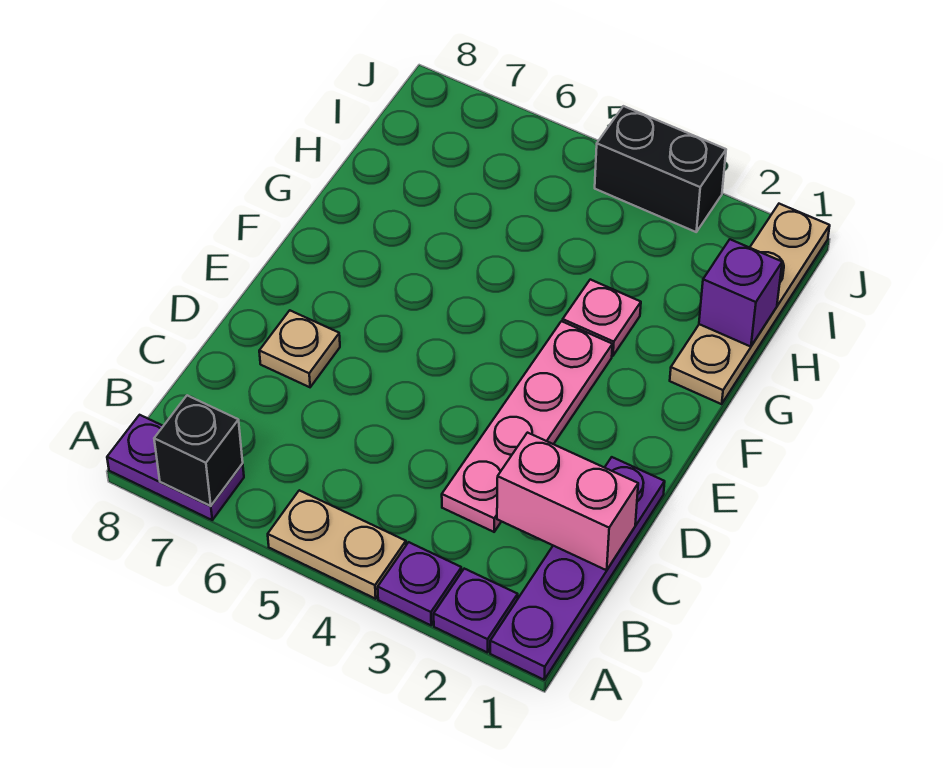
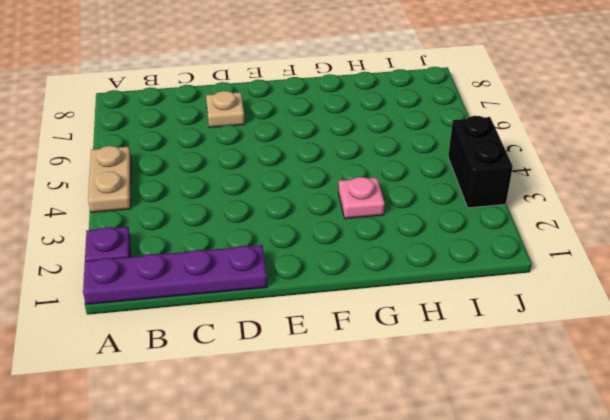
none -> purple plate A3 level 1
none -> purple plate A7:A8 level 1
none -> pink plate C3:F3 level 1

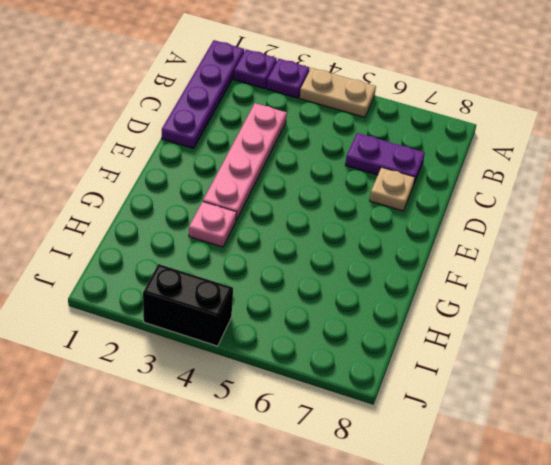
purple plate C6:C7 level 1 -> purple plate A7:A8 level 1
none -> tan plate G1:J1 level 1
none -> black brick A7 level 2
none -> pink brick C1:C2 level 2

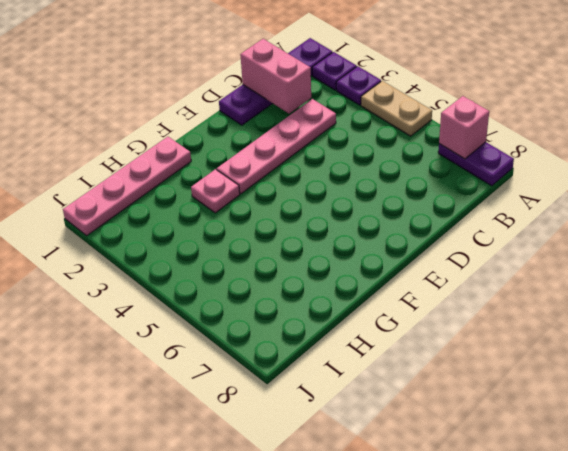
pink brick A7 level 2 -> black brick A7 level 2
pink plate G1:J1 level 1 -> tan plate G1:J1 level 1
none -> tan plate D7 level 1
none -> black brick J3:J4 level 1
none -> purple brick H1 level 2

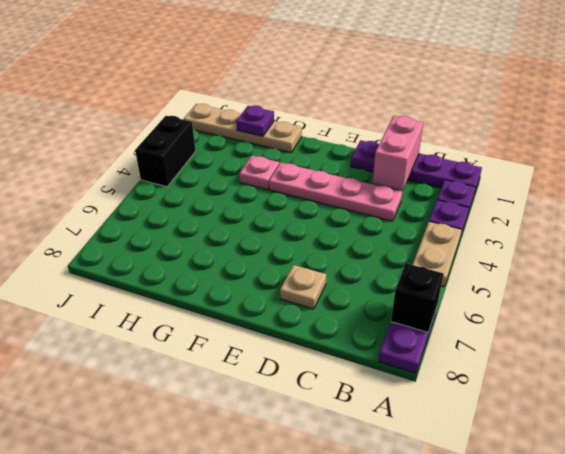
purple plate H1 level 2 -> purple brick H1 level 2

